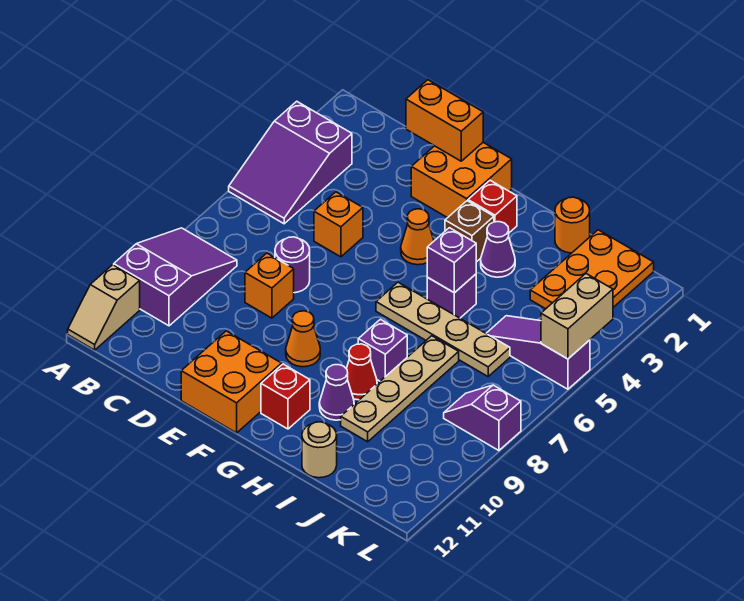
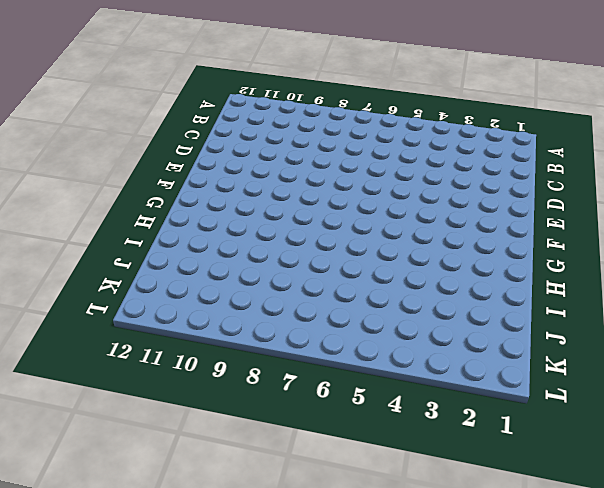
none -> purple slope A3:B5 level 1 top 3
none -> purple slope A8:B10 level 1 top 10
none -> tan slope A11:A12 level 1 top 11

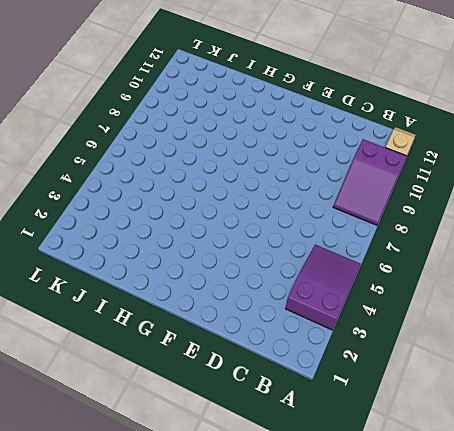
none -> orange brick D5 level 1
none -> purple round brick D7 level 1
none -> orange brick D8 level 1

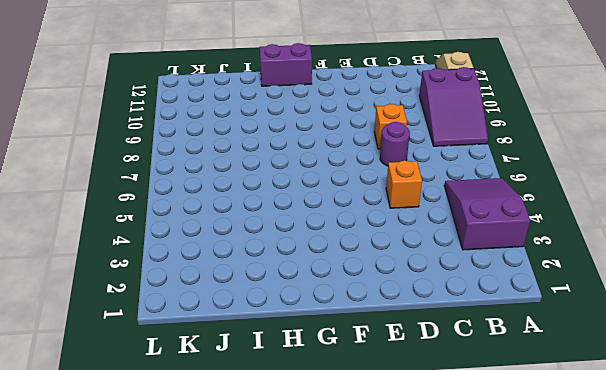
purple brick G12:H12 level 1 -> none
none -> orange brick E1:F2 level 1
none -> orange brick E11:F12 level 1
none -> orange cone F4 level 1

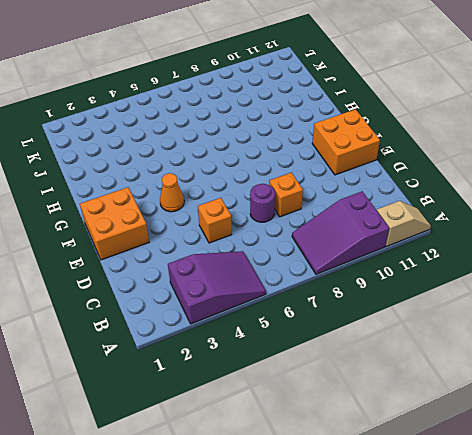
none -> orange cone F9 level 1
none -> red brick G2 level 1
none -> brown brick G3 level 1

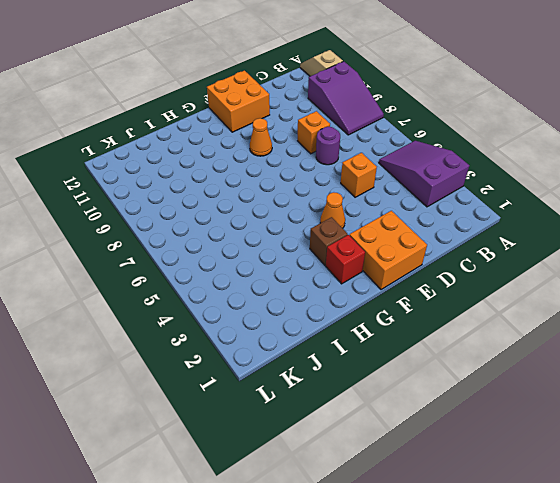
none -> tan plate G6:J6 level 1
none -> red brick G11 level 1
none -> purple cone H3 level 1

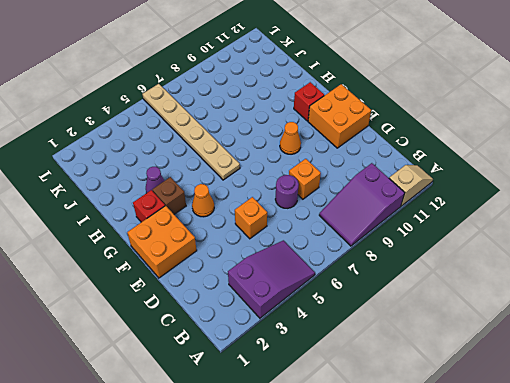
tan plate G6:L6 level 1 -> tan plate G6:J6 level 1
none -> purple brick H5 level 1
none -> purple brick H8 level 1
none -> red cone H9 level 1

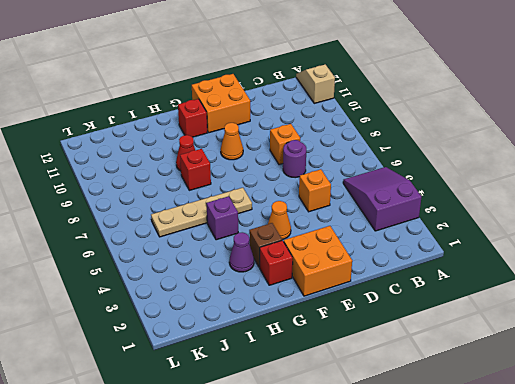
red brick H8 level 1 -> purple brick H8 level 1
none -> purple slope A8:B10 level 1 top 10
none -> purple cone H10 level 1
none -> orange round brick I1 level 1

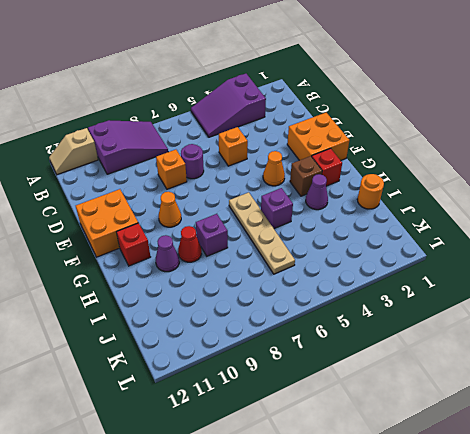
none -> tan plate I7:I10 level 1
none -> tan round brick I12 level 1
none -> orange plate J1:K3 level 1

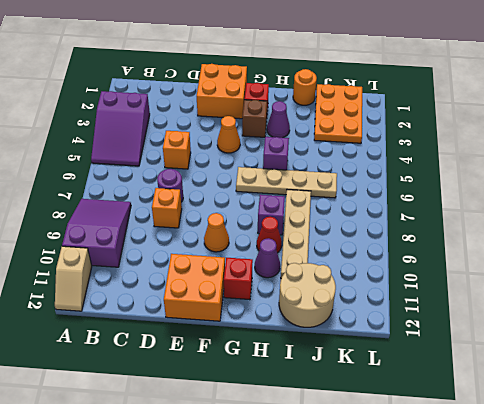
tan round brick I11:J12 level 1 -> tan round brick I12 level 1
none -> purple slope J5:L5 level 1 top L
none -> purple slope K8:L8 level 1 top L
none -> orange brick D1:E1 level 2

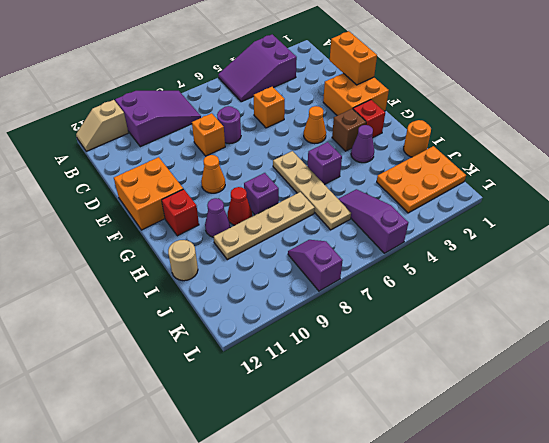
none -> purple brick H5 level 2
none -> tan brick L4:L5 level 2

